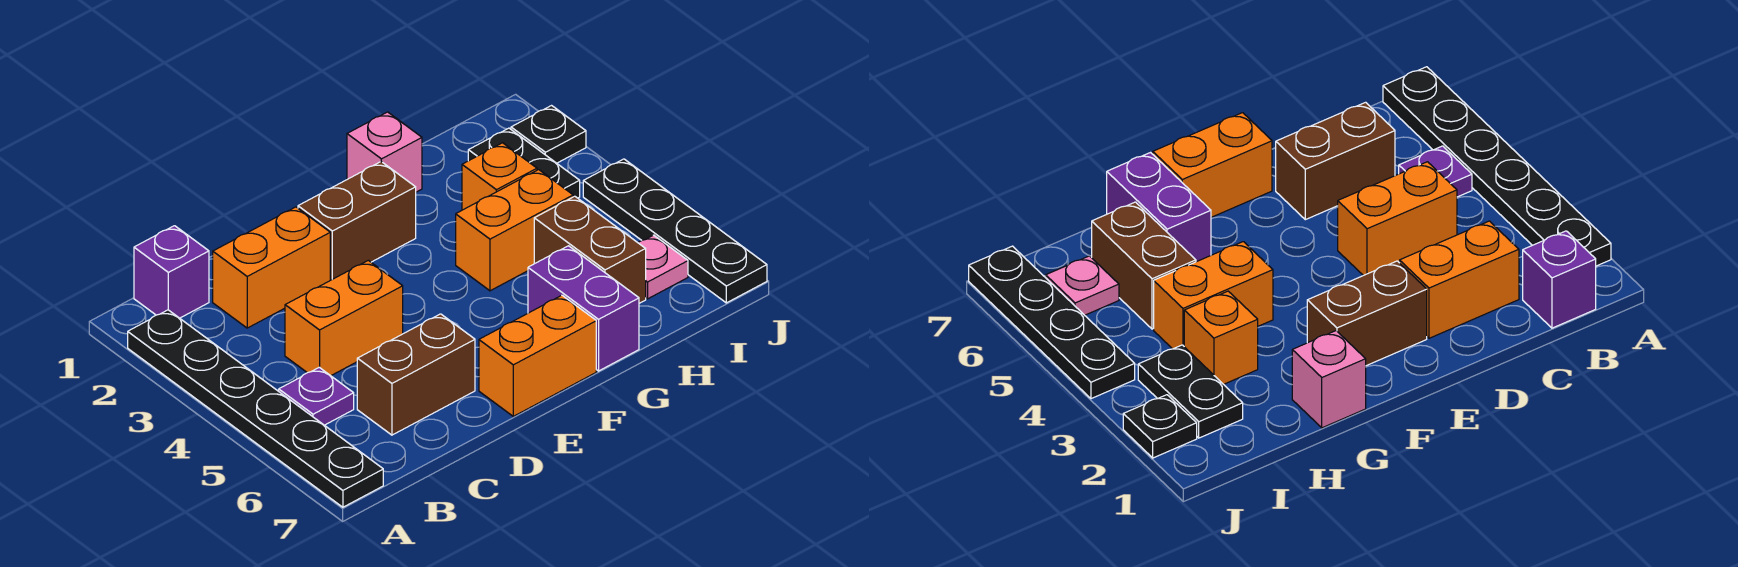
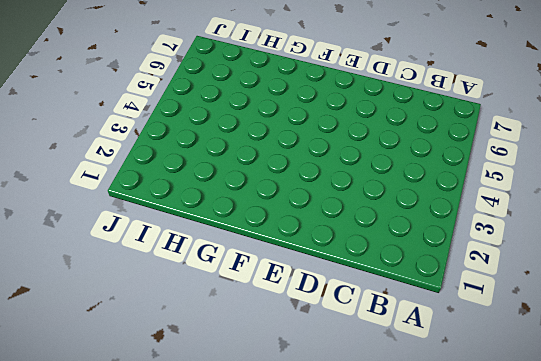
none -> black plate A2:A7 level 1
none -> purple brick B1 level 1
none -> purple plate B5 level 1

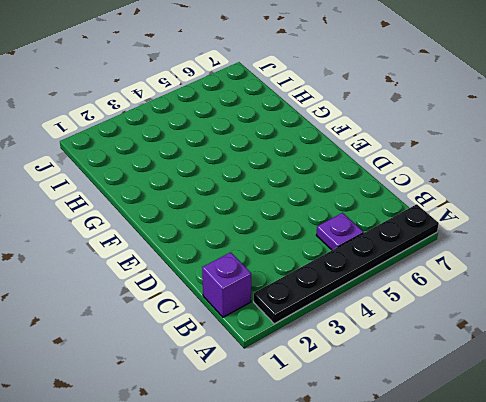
none -> orange brick C2:D2 level 1
none -> orange brick C4:D4 level 1
none -> brown brick C6:D6 level 1

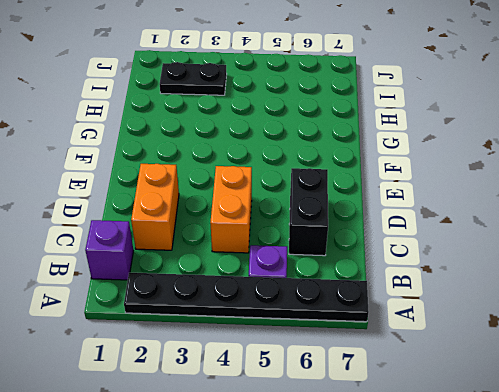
black brick C6:D6 level 1 -> brown brick C6:D6 level 1
none -> brown brick E2:F2 level 1
none -> orange brick E7:F7 level 1
none -> pink brick G1 level 1

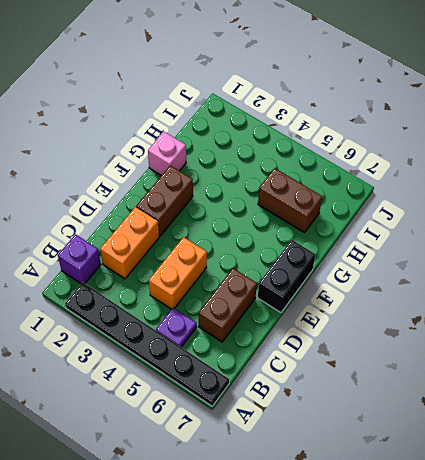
black brick E7:F7 level 1 -> orange brick E7:F7 level 1
none -> orange brick G4:H4 level 1
none -> purple brick G6:G7 level 1
none -> orange brick H3 level 1

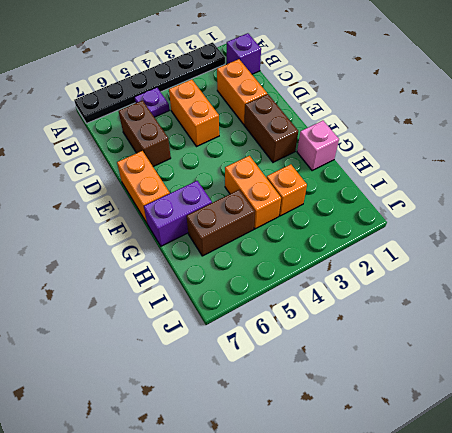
none -> black plate I2:I3 level 1
none -> pink plate I6 level 1
none -> black plate J2 level 1

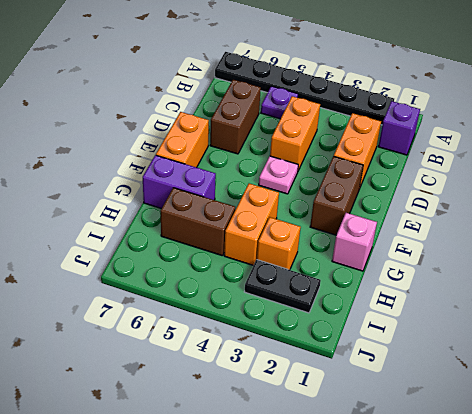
pink plate E4 level 1 -> pink plate I6 level 1
none -> black plate J2 level 1
none -> black plate J4:J7 level 1

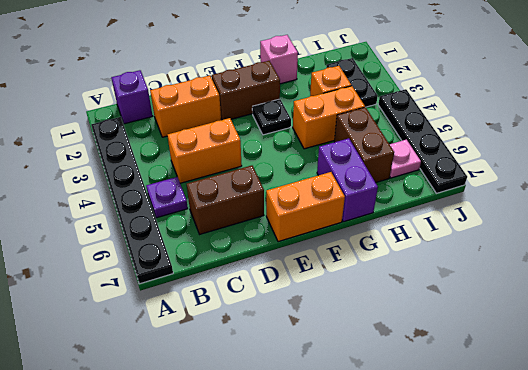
black plate F3 level 1 -> black plate J2 level 1

